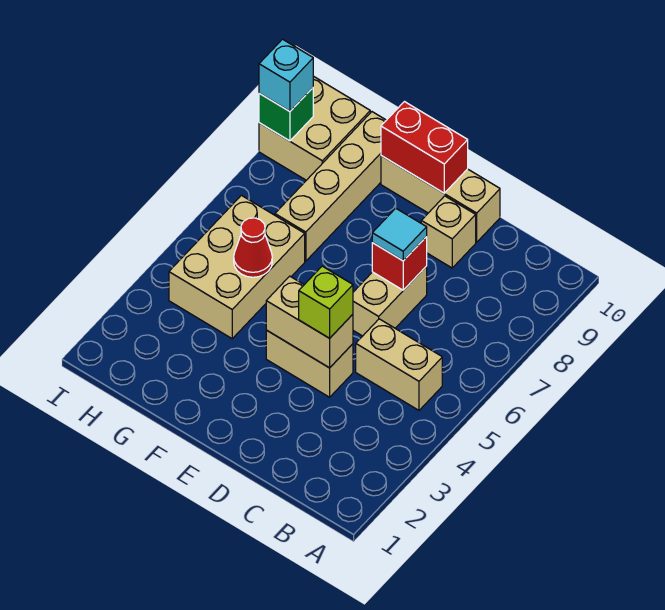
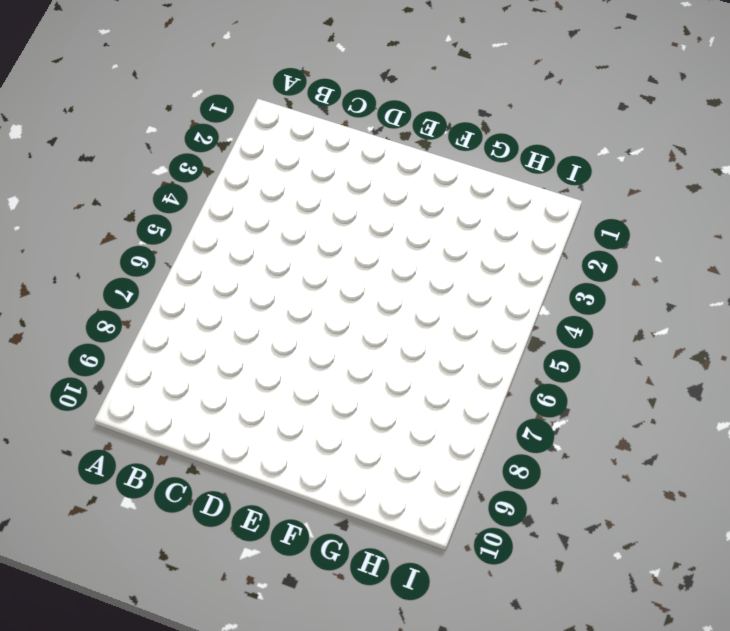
none -> tan brick B5:C5 level 1
none -> tan brick D4:E4 level 1
none -> tan brick D6:D7 level 1

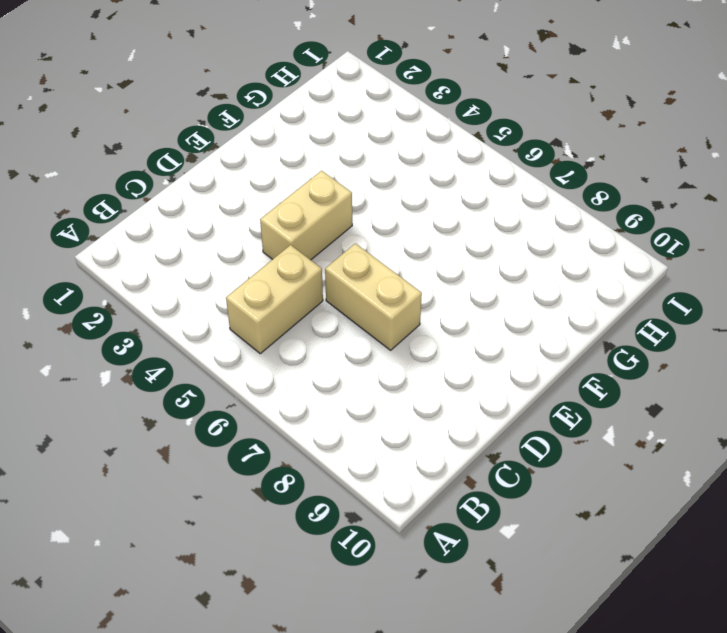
none -> tan brick D9 level 1
none -> tan brick D10:F10 level 1
none -> tan brick G4:H6 level 1

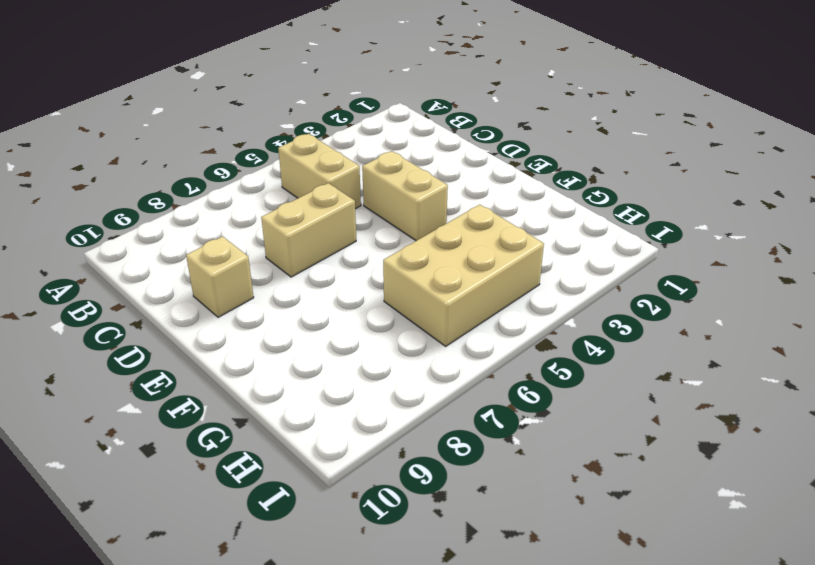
none -> tan brick D10:F10 level 1
none -> tan brick G7:G10 level 1
none -> tan brick H9:I10 level 1

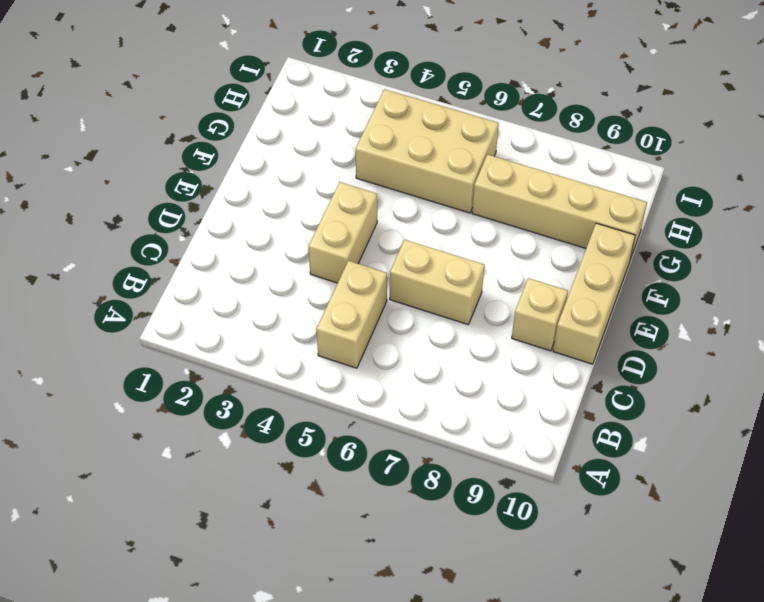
none -> tan brick H9:I10 level 1
none -> tan brick D4:E4 level 2
none -> red brick D7 level 2

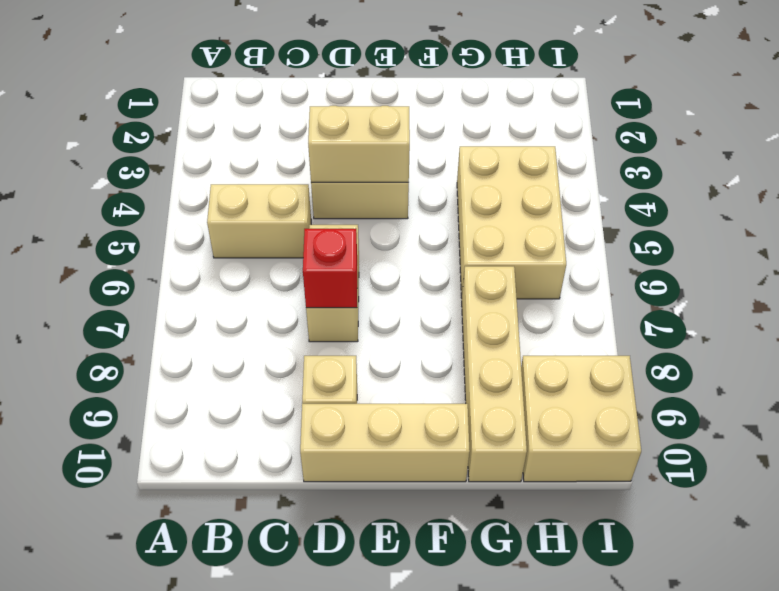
none -> red brick E10:F10 level 2
none -> red cone G5 level 2
none -> green brick I9 level 2

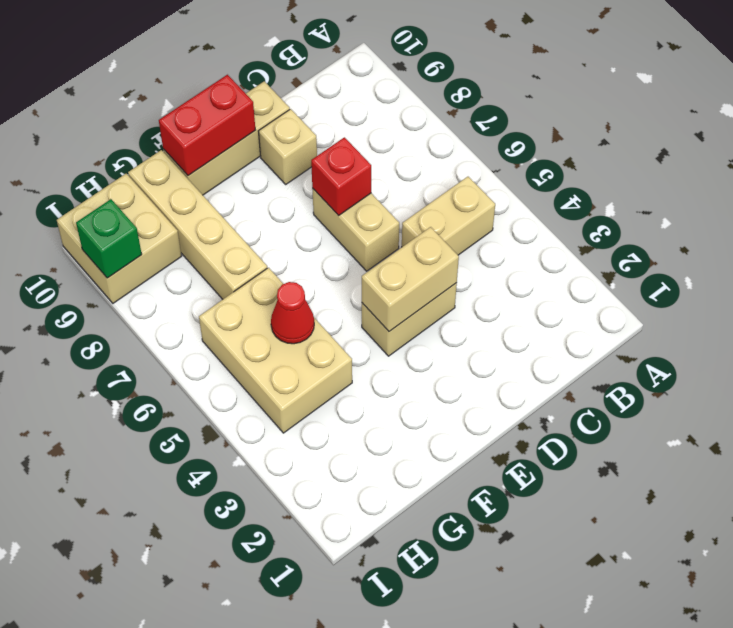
none -> lime brick D4 level 3
none -> cyan tile D7 level 3
none -> cyan brick I9 level 3

